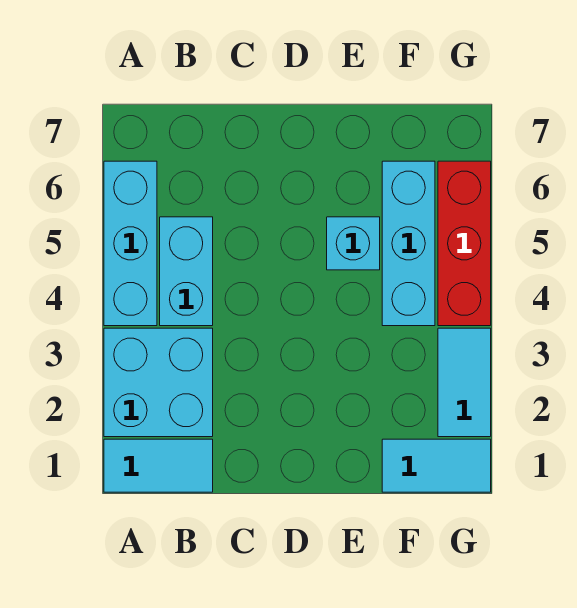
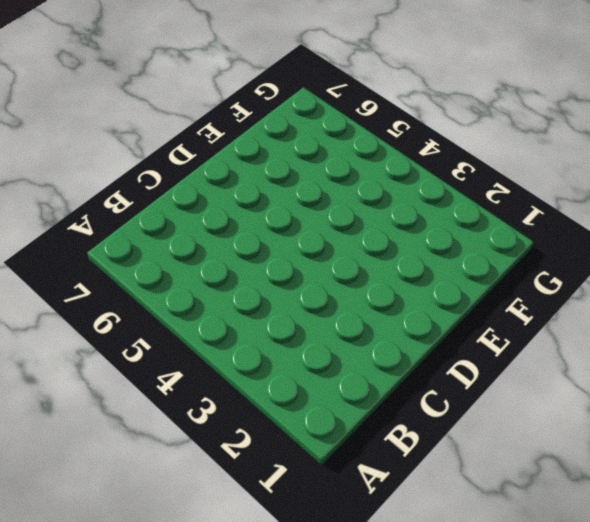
none -> cyan tile A1:B1 level 1
none -> cyan brick A2:B3 level 1

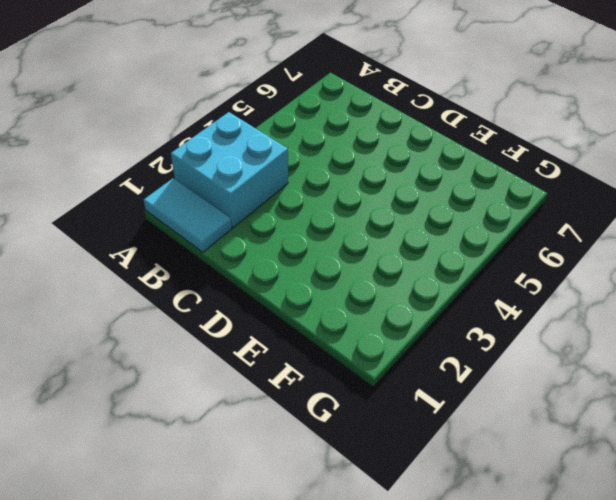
none -> cyan brick A4:A6 level 1
none -> cyan brick B4:B5 level 1

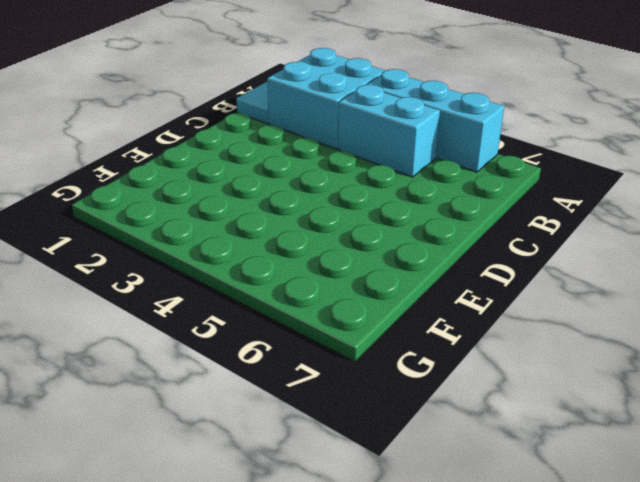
none -> cyan brick E5 level 1
none -> cyan tile F1:G1 level 1

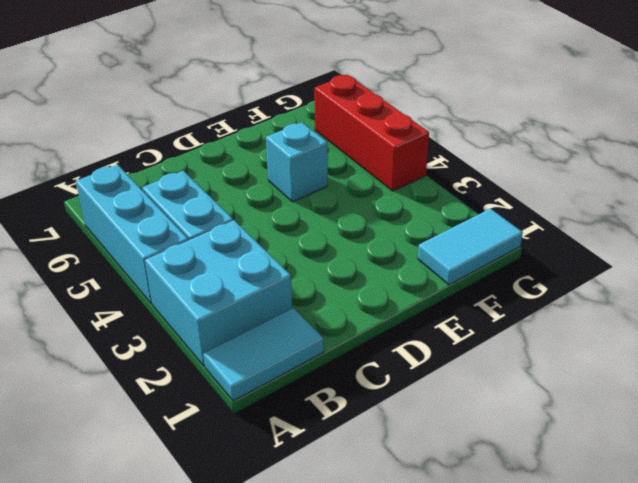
none -> cyan brick F4:F6 level 1
none -> cyan tile G2:G3 level 1

